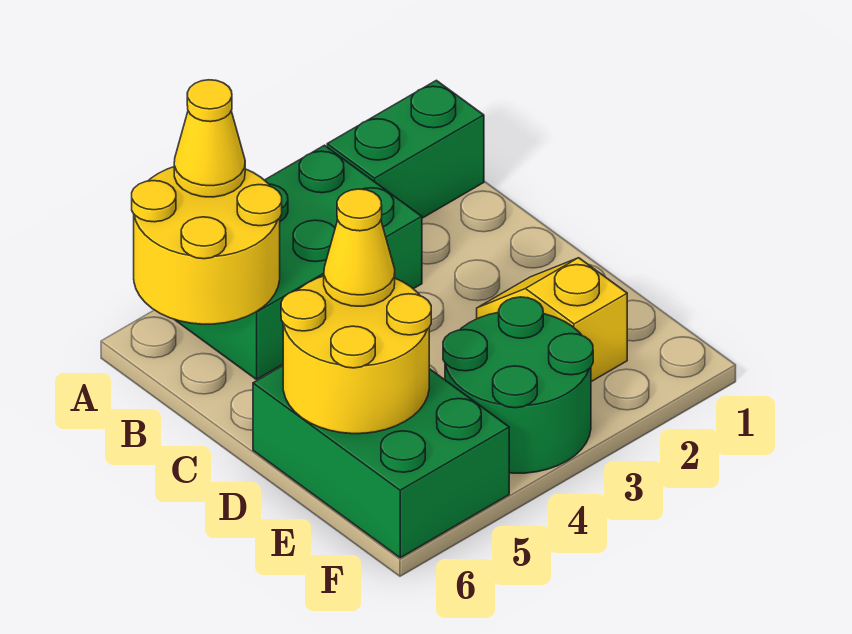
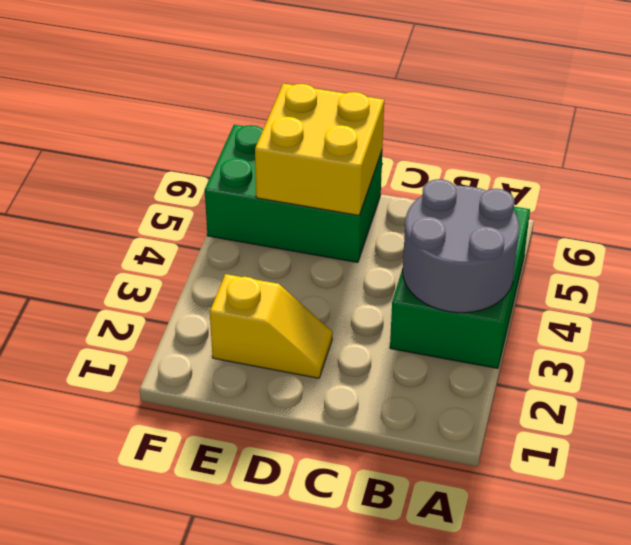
grey round brick A3:B4 level 2 -> none
yellow brick D5:E6 level 2 -> yellow round brick D5:E6 level 2
none -> green brick A1:A2 level 1
none -> green round brick E3:F4 level 1

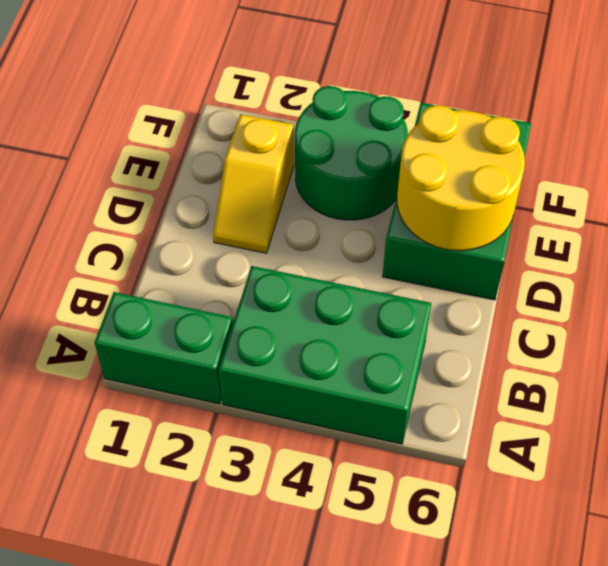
none -> yellow round brick A5:B6 level 2
none -> yellow cone A5 level 3

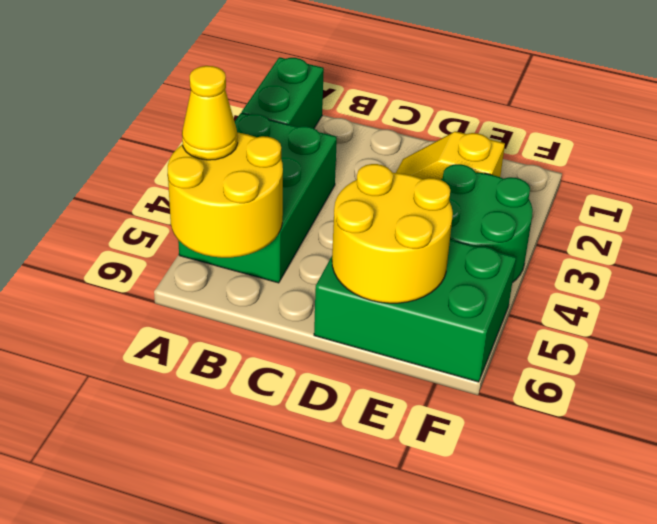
none -> yellow cone D5 level 3

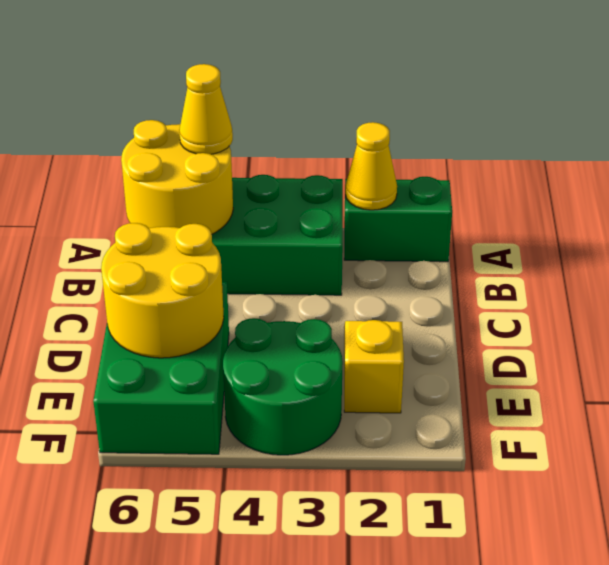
yellow cone A2 level 2 -> yellow cone D5 level 3

